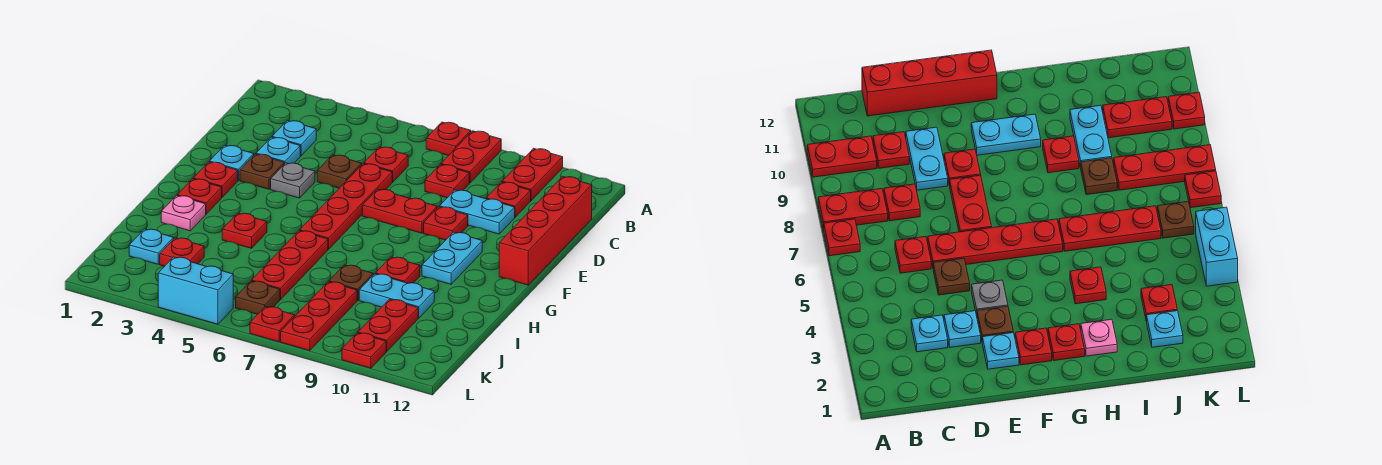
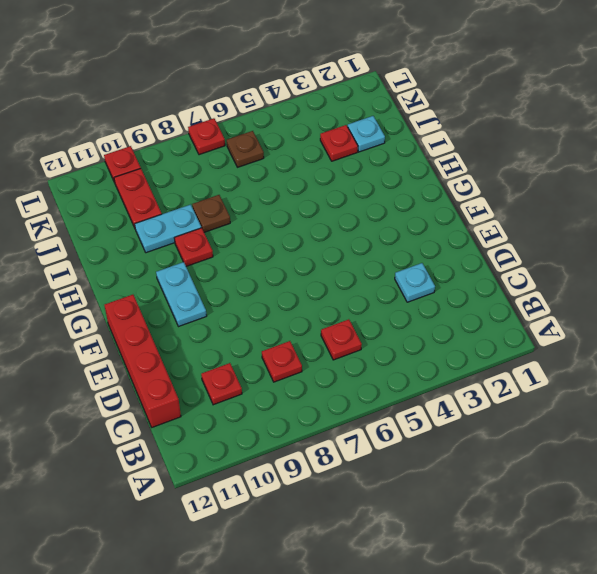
none -> red plate A7 level 1
none -> red plate A8:B8 level 1
none -> red plate A10:B10 level 1
none -> cyan plate C3 level 1

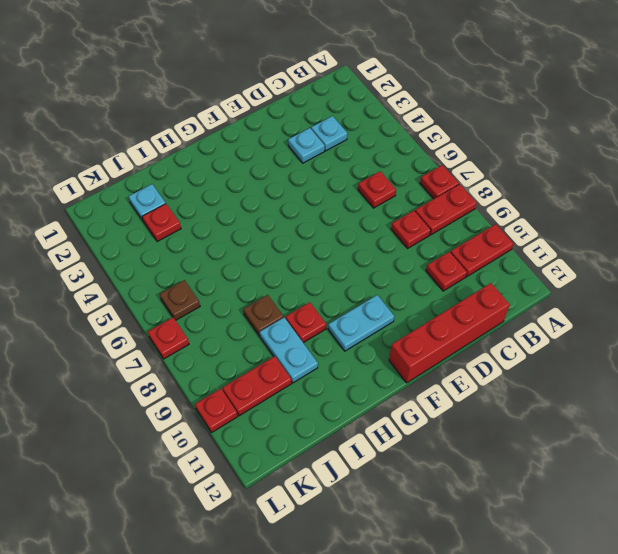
none -> brown plate D5 level 1
none -> red plate D6:G6 level 1
none -> cyan plate D9:D10 level 1
none -> cyan plate E2 level 1

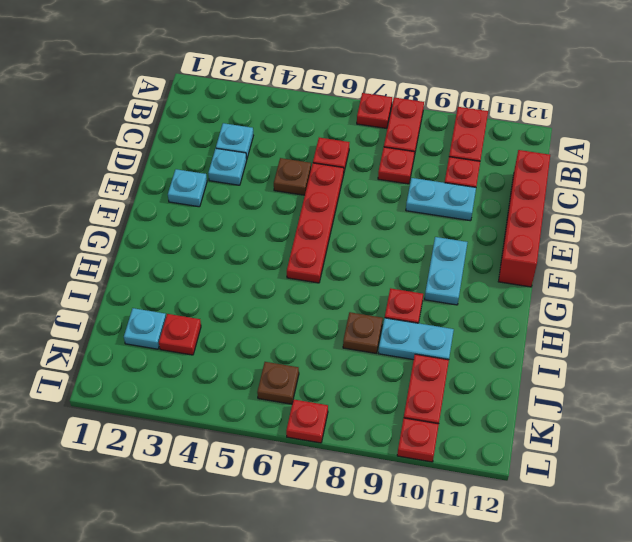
none -> brown plate E3 level 1
none -> grey plate E4 level 1
none -> red plate E7:E8 level 1
none -> red plate E9 level 1

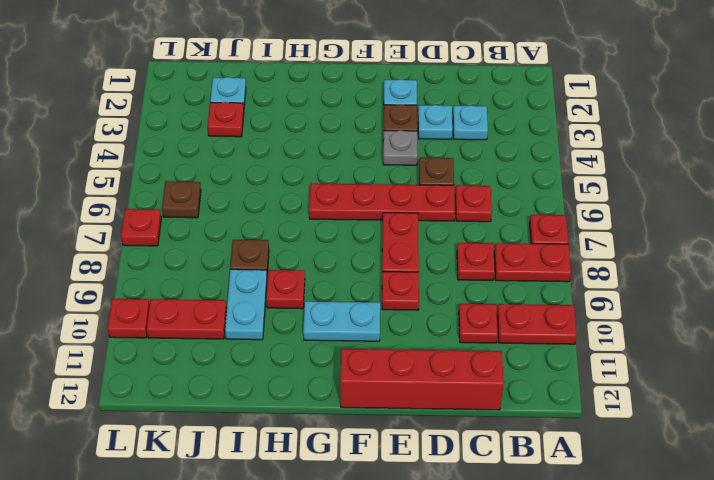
none -> cyan plate D9:D10 level 1
none -> red plate F2 level 1
none -> red plate G2 level 1
none -> pink plate H2 level 1

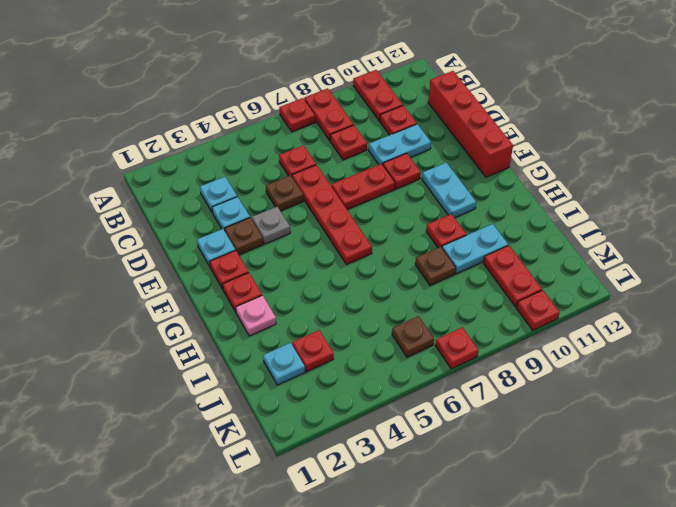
none -> red plate H4 level 1
none -> red plate H6:J6 level 1
none -> red plate J8:L8 level 1
none -> cyan brick L4:L5 level 1

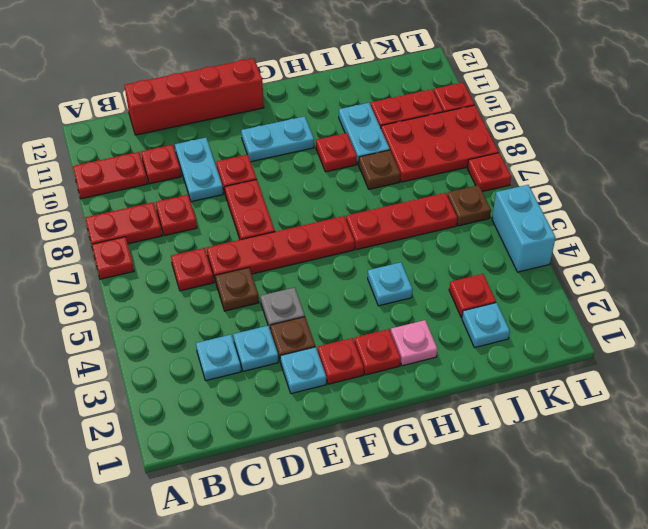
cyan plate H4 level 1 -> red plate H4 level 1
red plate J8:L9 level 1 -> red plate J8:L8 level 1

